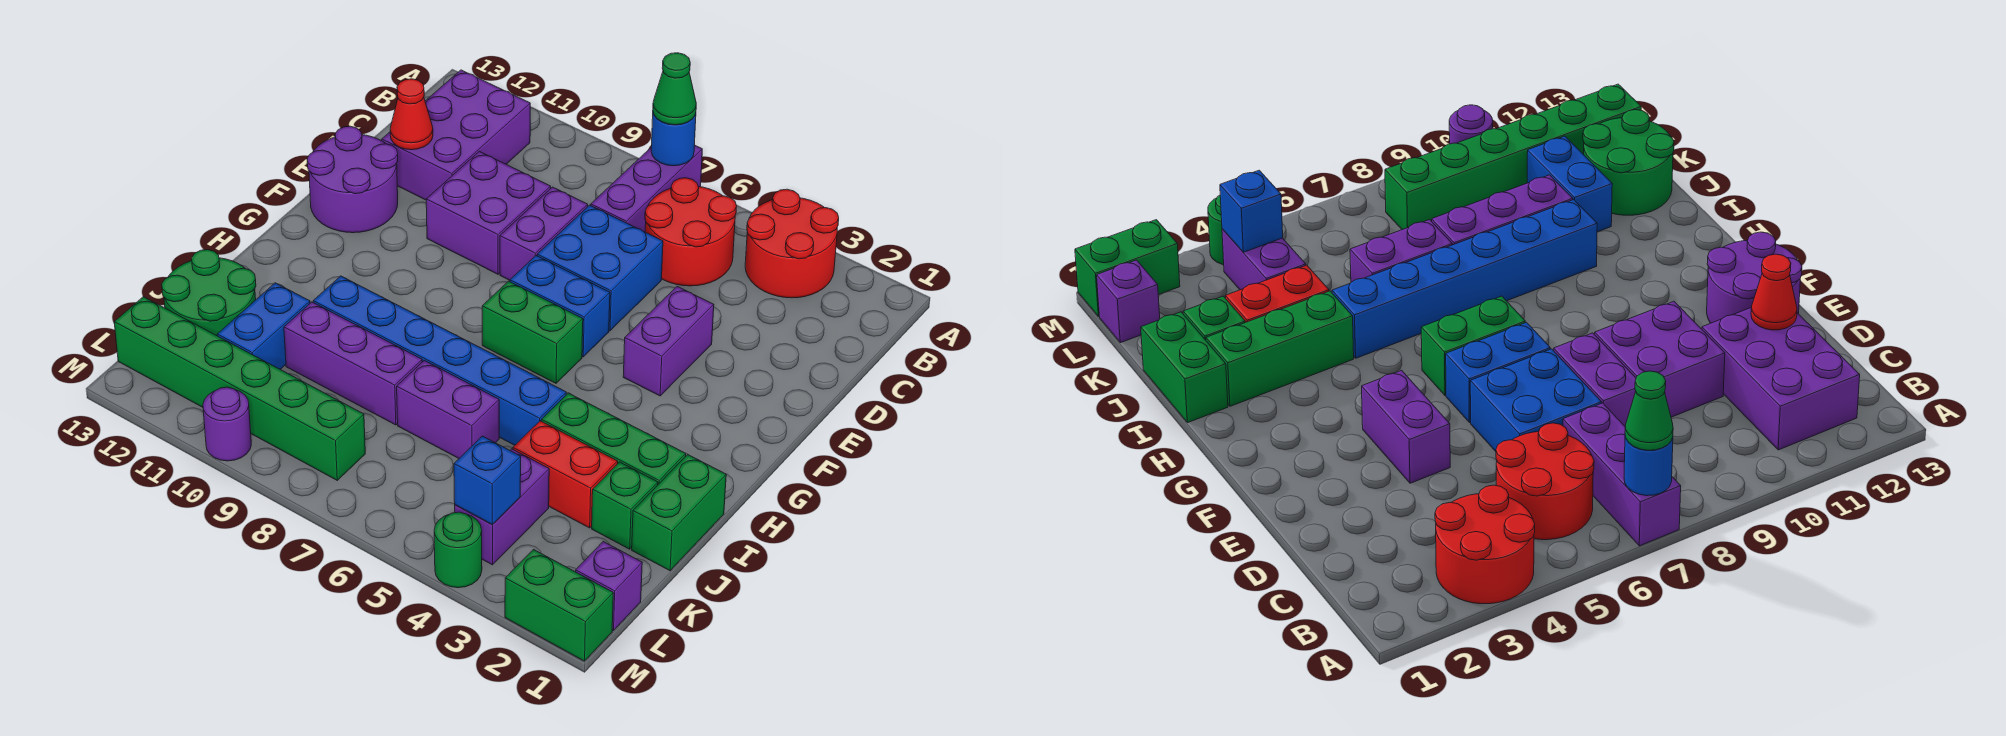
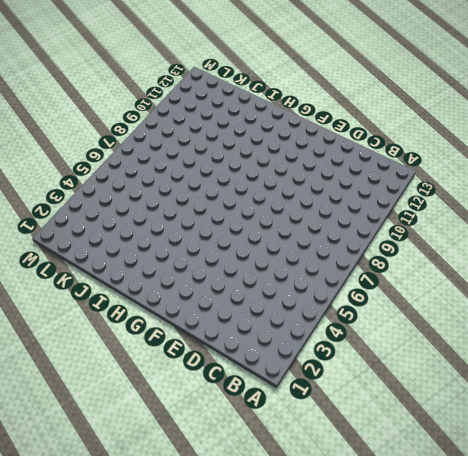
none -> red round brick A3:B4 level 1
none -> purple brick A7:C7 level 1
none -> red round brick B5:C6 level 1
none -> purple brick B11:D12 level 1

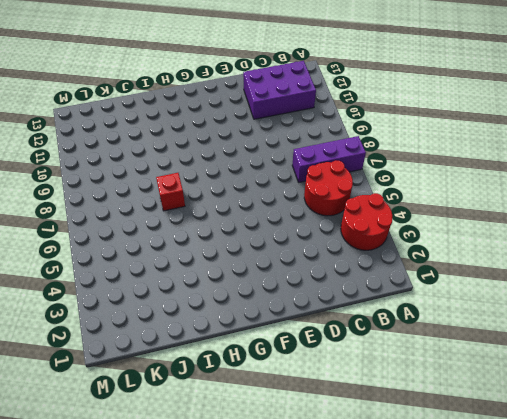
red brick I7 level 1 -> blue brick I5:I10 level 1
none -> blue brick D6:E7 level 1
none -> purple brick D8:E8 level 1
none -> purple brick D9:E10 level 1
none -> purple brick E4:F4 level 1

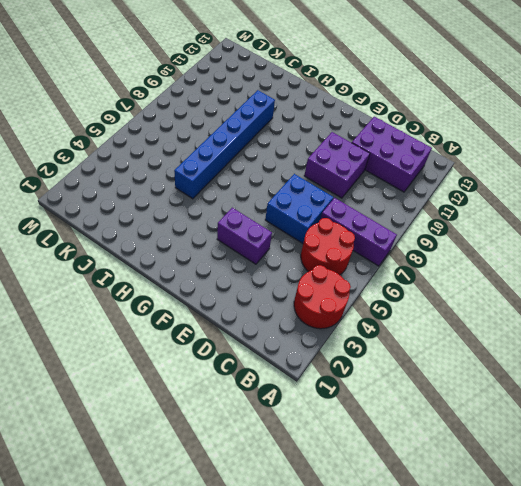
none -> purple brick D8:E8 level 1
none -> purple round brick E12:F13 level 1
none -> blue brick F6:F7 level 1
none -> green brick G6:G7 level 1

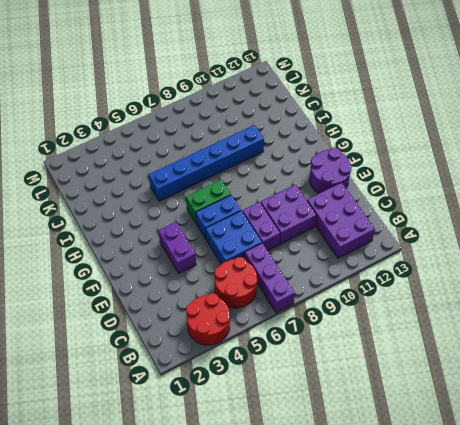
none -> green brick I1:J1 level 1
none -> green brick I2:I4 level 1
none -> green brick J2 level 1
none -> red brick J3:J4 level 1

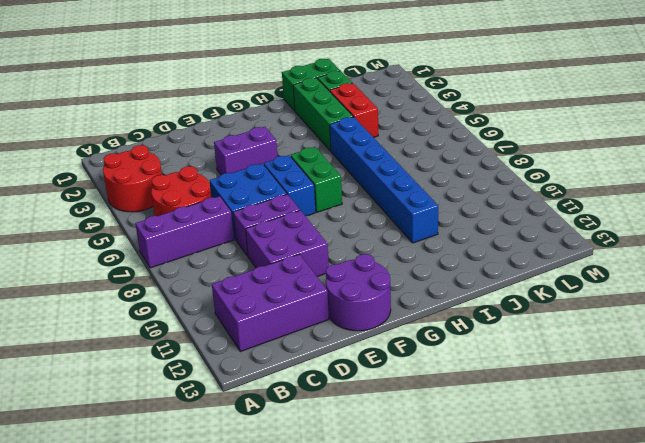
none -> purple brick J6:J7 level 1
none -> purple brick J8:J10 level 1
none -> blue brick J11:K11 level 1
none -> green round brick J12:K13 level 1

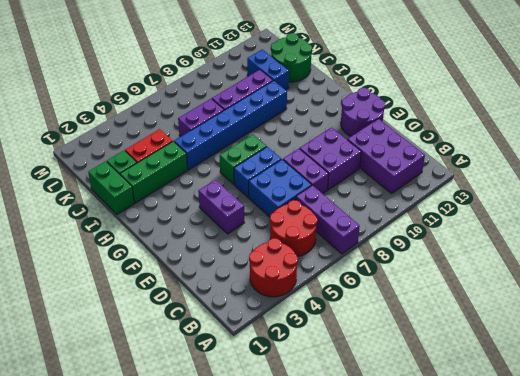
none -> purple brick K4:L4 level 1
none -> purple brick L1 level 1
none -> green brick L8:L13 level 1
none -> green brick M1:M2 level 1

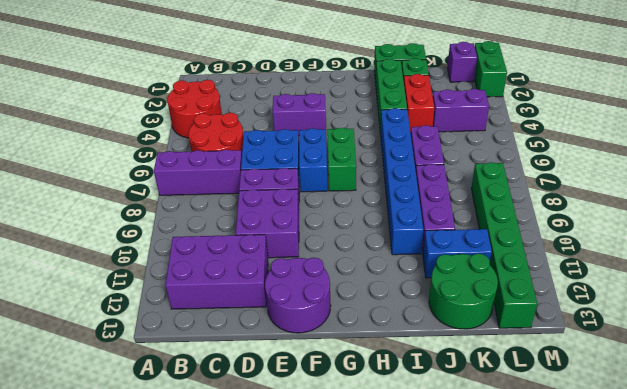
none -> green round brick M4 level 1
none -> purple round brick M10 level 1
none -> blue round brick A7 level 2
none -> red cone D12 level 2

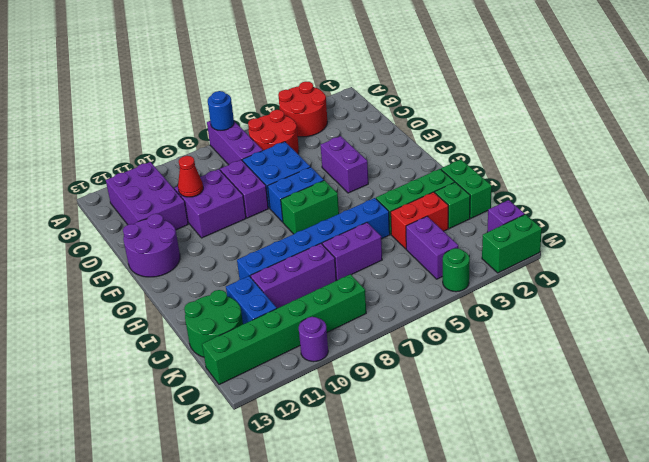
red cone D10 level 2 -> red cone D12 level 2
none -> blue brick L4 level 2
none -> green cone A7 level 3

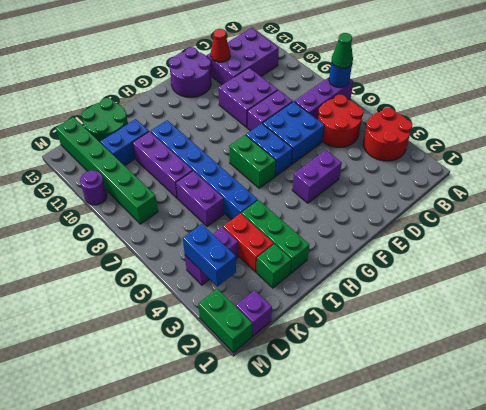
blue brick L3:L4 level 2 -> blue brick L4 level 2
none -> green brick I1:J1 level 1
none -> green round brick M4 level 1

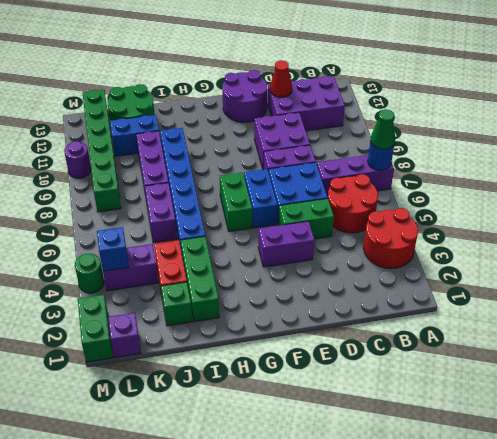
green brick D5:E5 level 1 -> green brick I1:J1 level 1

